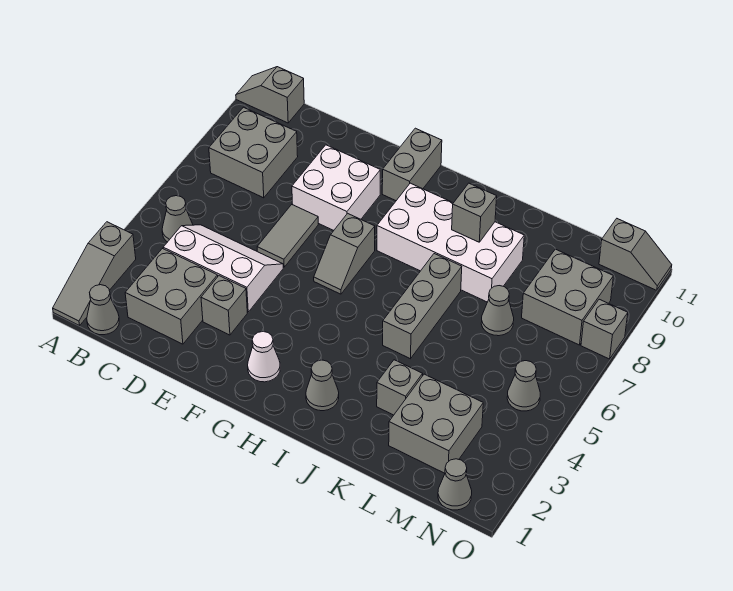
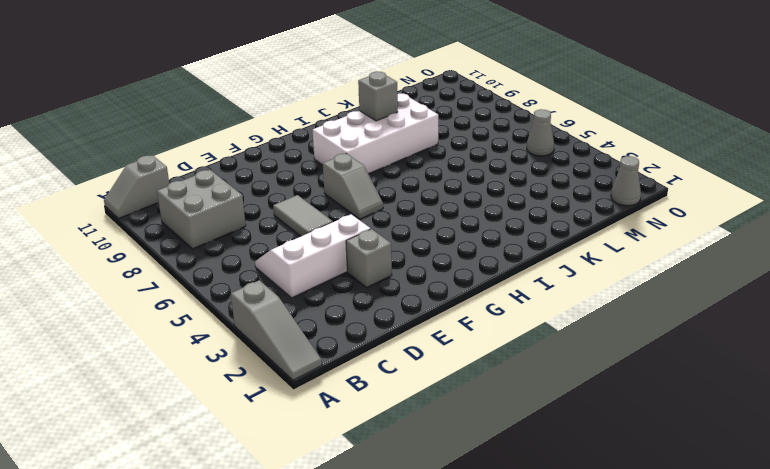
none -> grey cone B1 level 1
none -> grey cone B5 level 1
none -> grey brick C2:D3 level 1

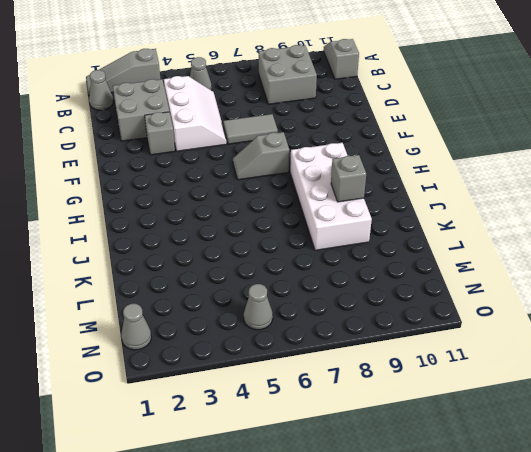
none -> white brick E8:F9 level 1
none -> white cone G2 level 1
none -> grey brick G10:G11 level 1

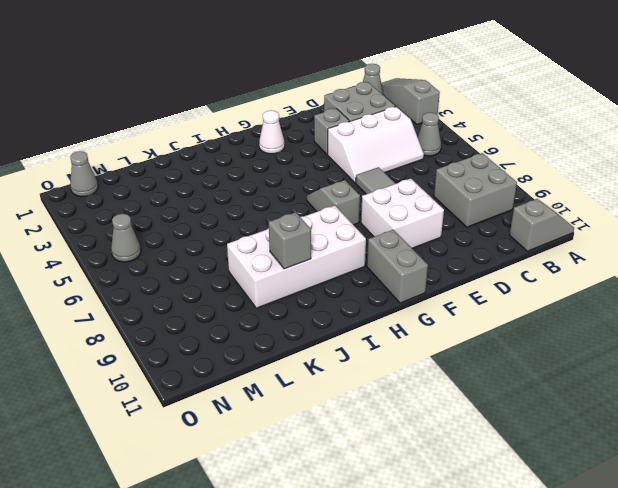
none -> grey cone I2 level 1
none -> grey brick J5:J7 level 1
none -> grey brick K3 level 1

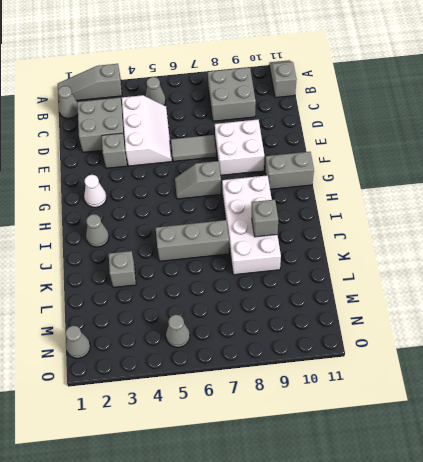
none -> grey brick L2:M3 level 1
none -> grey cone L7 level 1
none -> grey brick M8:N9 level 1

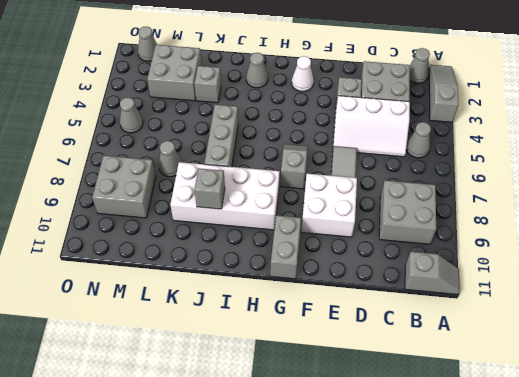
none -> grey slope N11:O11 level 1 top N
none -> grey brick O8 level 1

